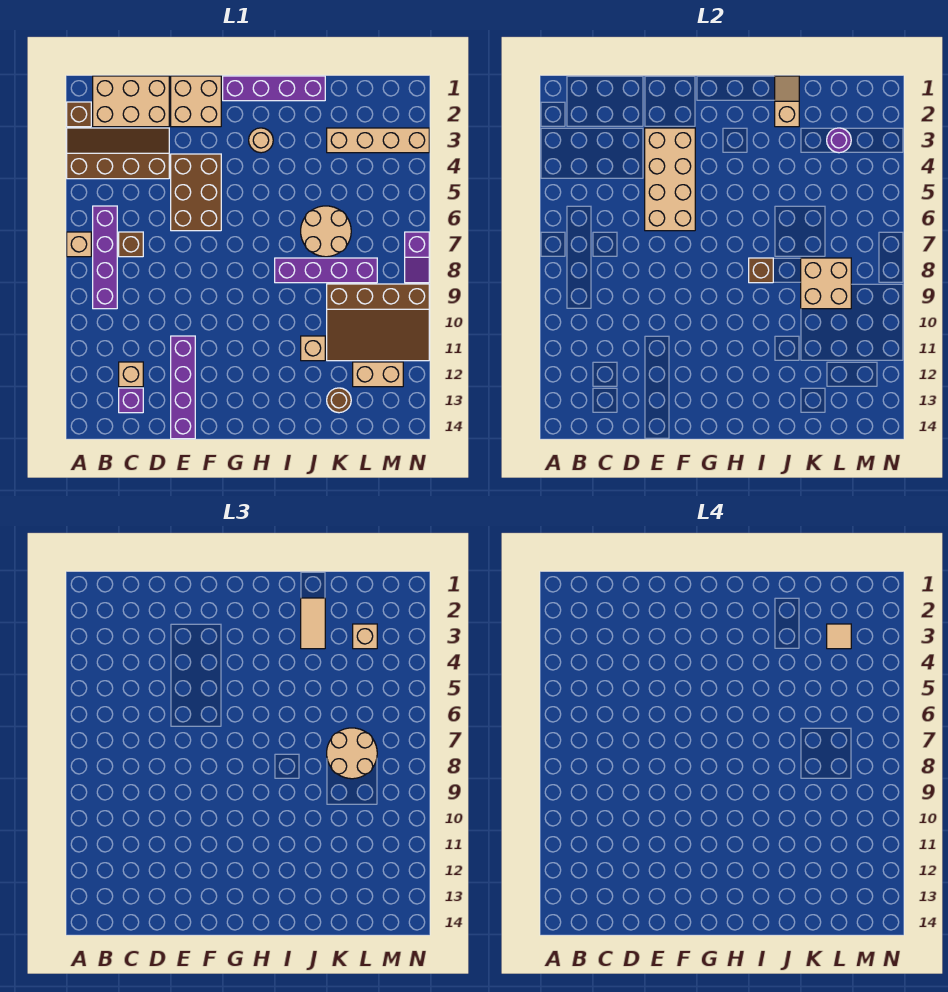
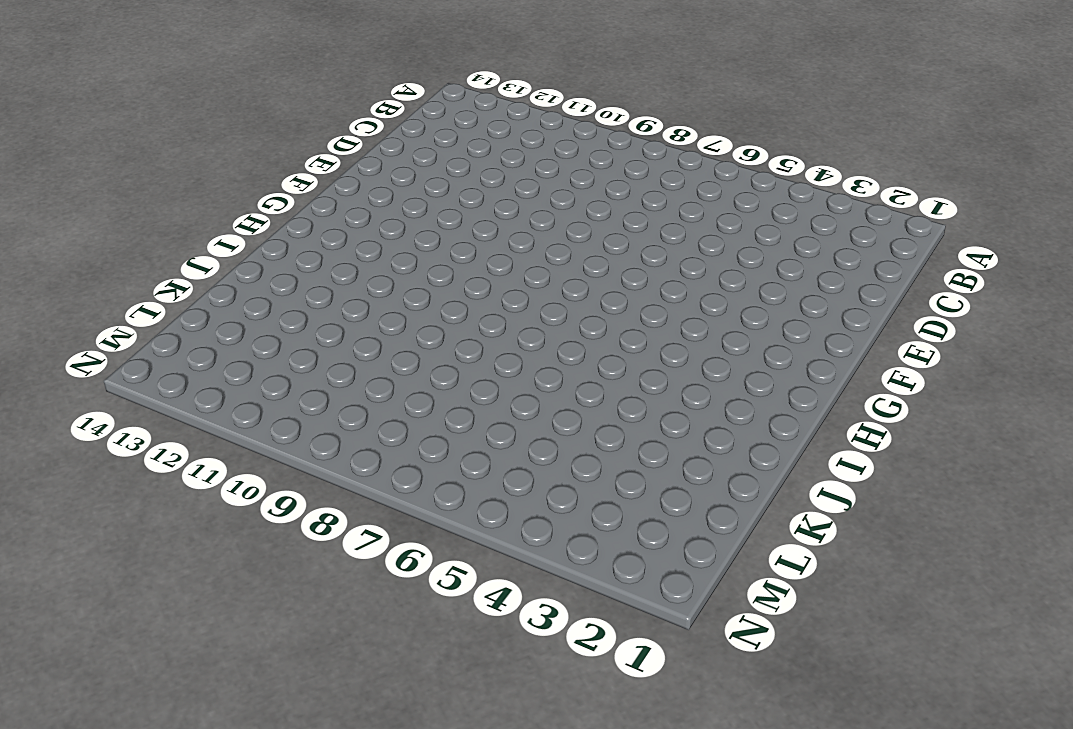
none -> brown brick A2 level 1
none -> brown slope A3:D4 level 1 top 4
none -> tan brick A7 level 1
none -> tan brick B1:D2 level 1

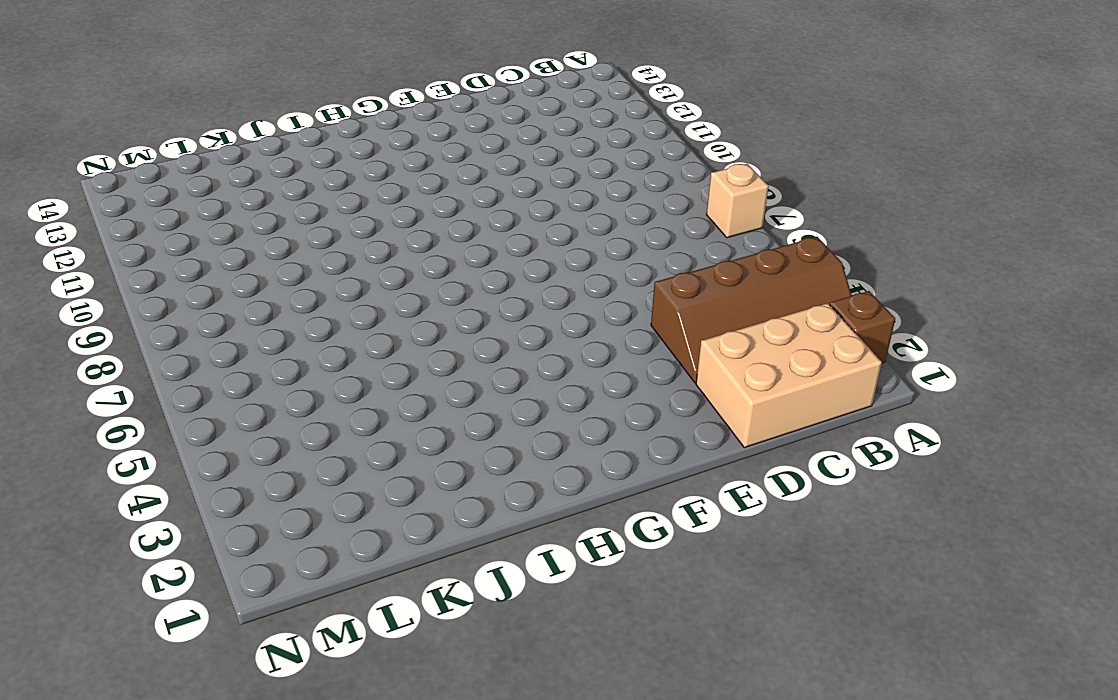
none -> purple brick B6:B9 level 1
none -> brown brick C7 level 1
none -> tan brick C12 level 1
none -> purple brick C13 level 1

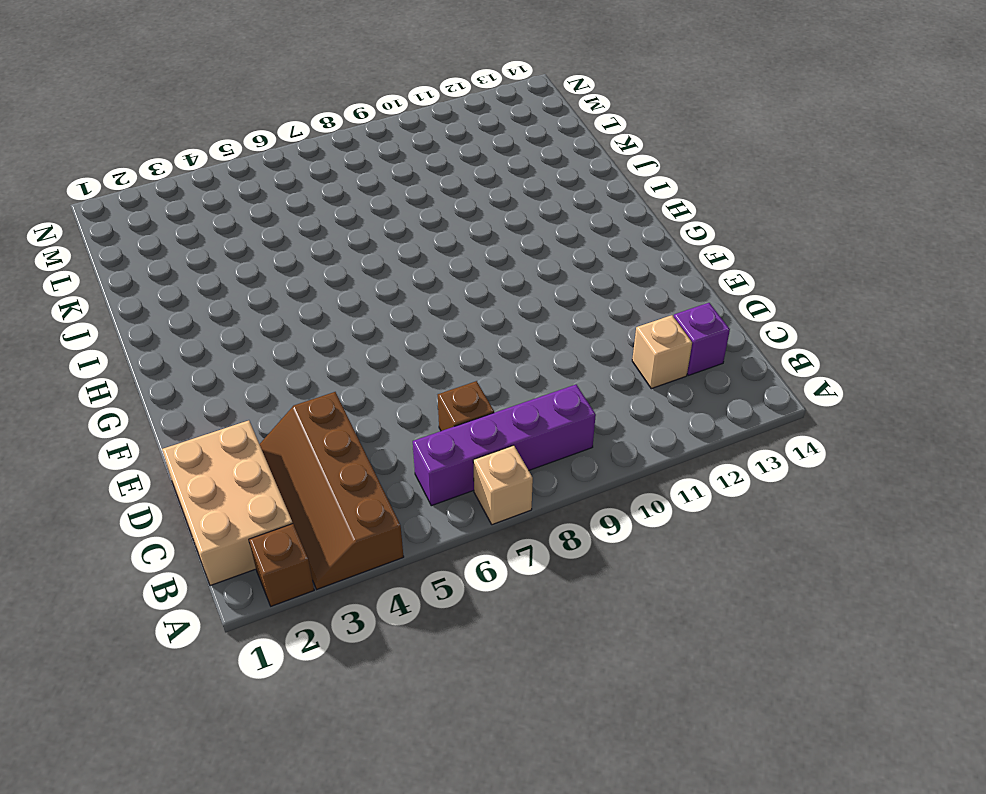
none -> tan brick E1:F2 level 1
none -> brown brick E4:F6 level 1
none -> purple brick E11:E14 level 1
none -> purple brick G1:J1 level 1

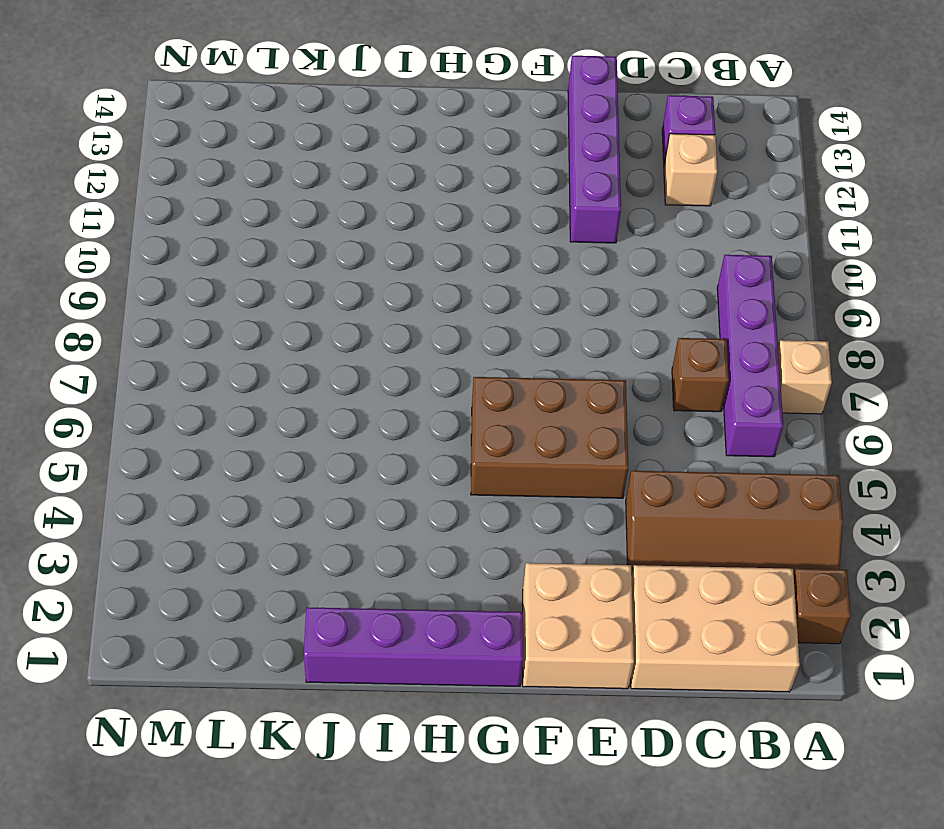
brown brick E5:G6 level 1 -> brown brick E4:F6 level 1
none -> tan round brick H3 level 1
none -> purple brick I8:L8 level 1
none -> tan round brick J6:K7 level 1
none -> tan brick J11 level 1

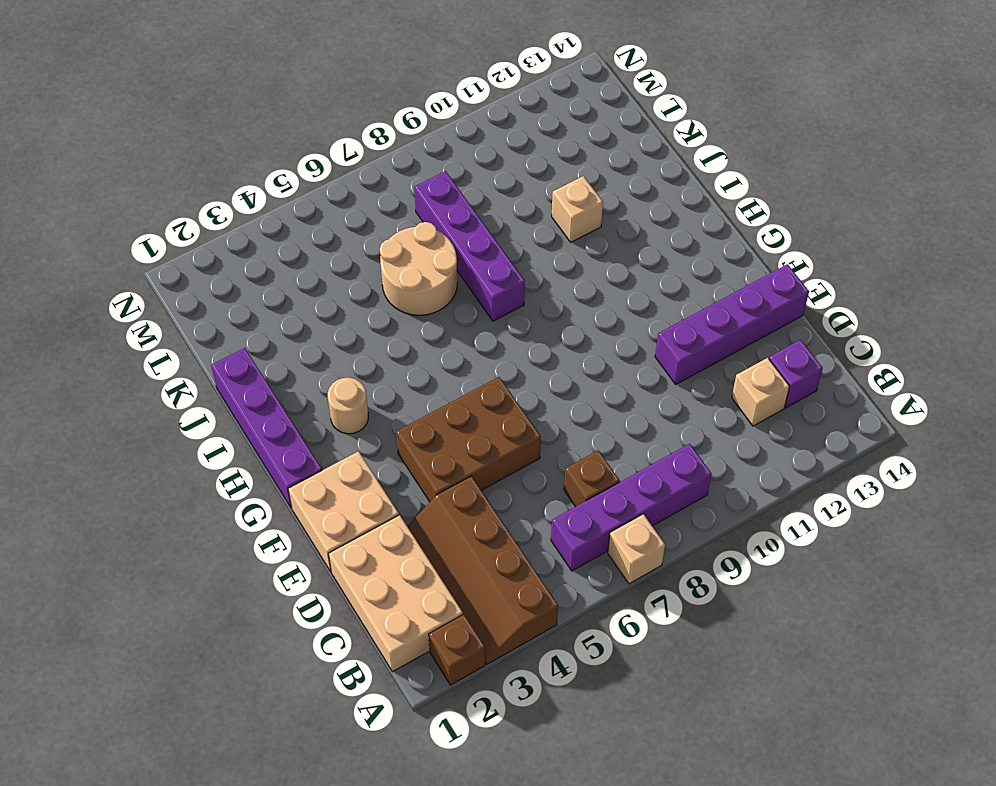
none -> tan brick K3:N3 level 1
none -> brown slope K9:N11 level 1 top 9
none -> brown round brick K13 level 1
none -> tan brick L12:M12 level 1

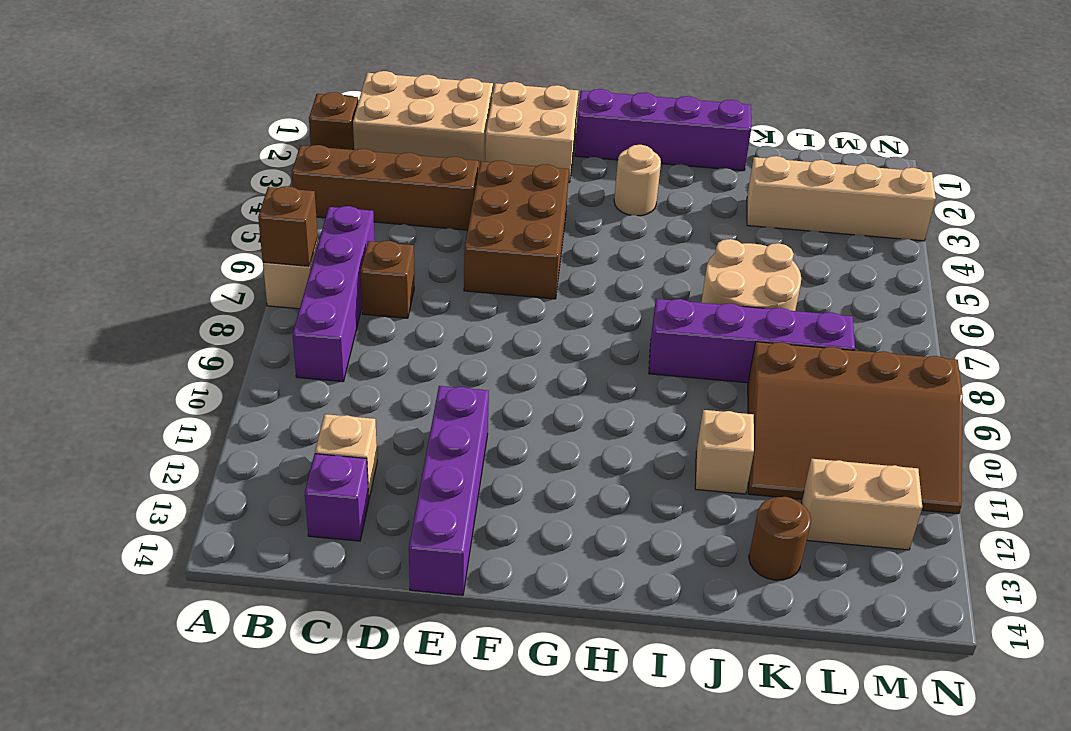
brown brick A7 level 2 -> brown brick I8 level 2
none -> purple slope N7:N8 level 1 top 7
none -> tan brick E3:F6 level 2
none -> tan slope J1:J2 level 2 top 2
none -> tan brick K8:L9 level 2

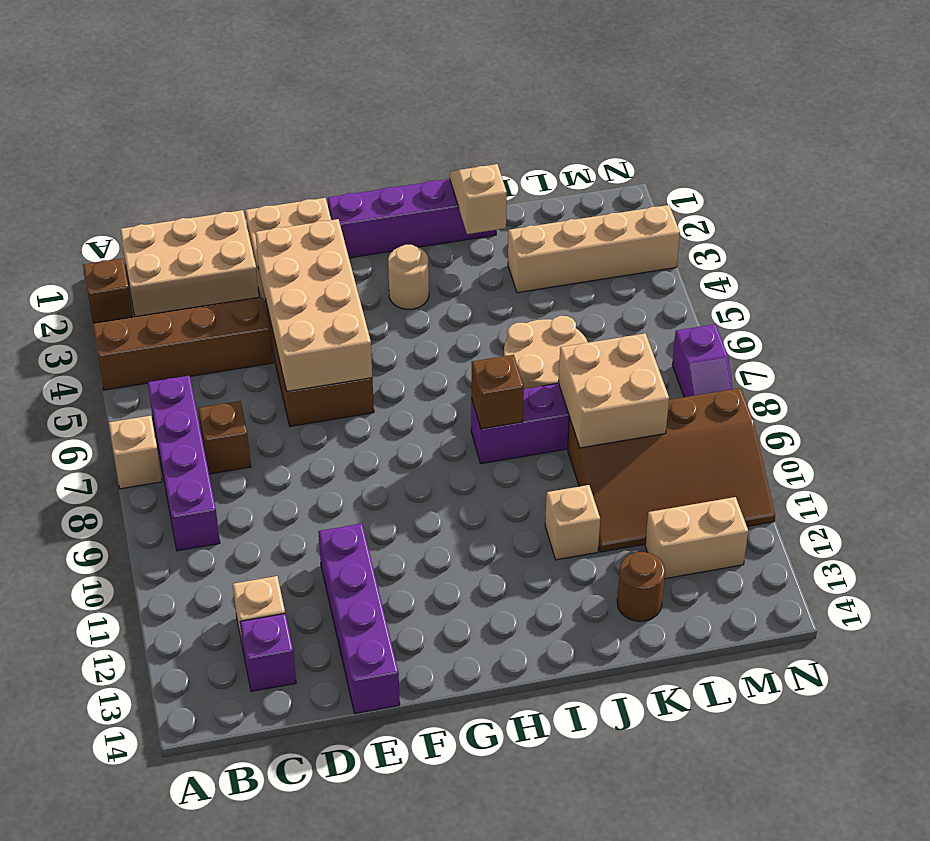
none -> purple round brick L3 level 2
none -> tan tile J2:J3 level 3
none -> tan round brick K7:L8 level 3
none -> tan brick L3 level 3

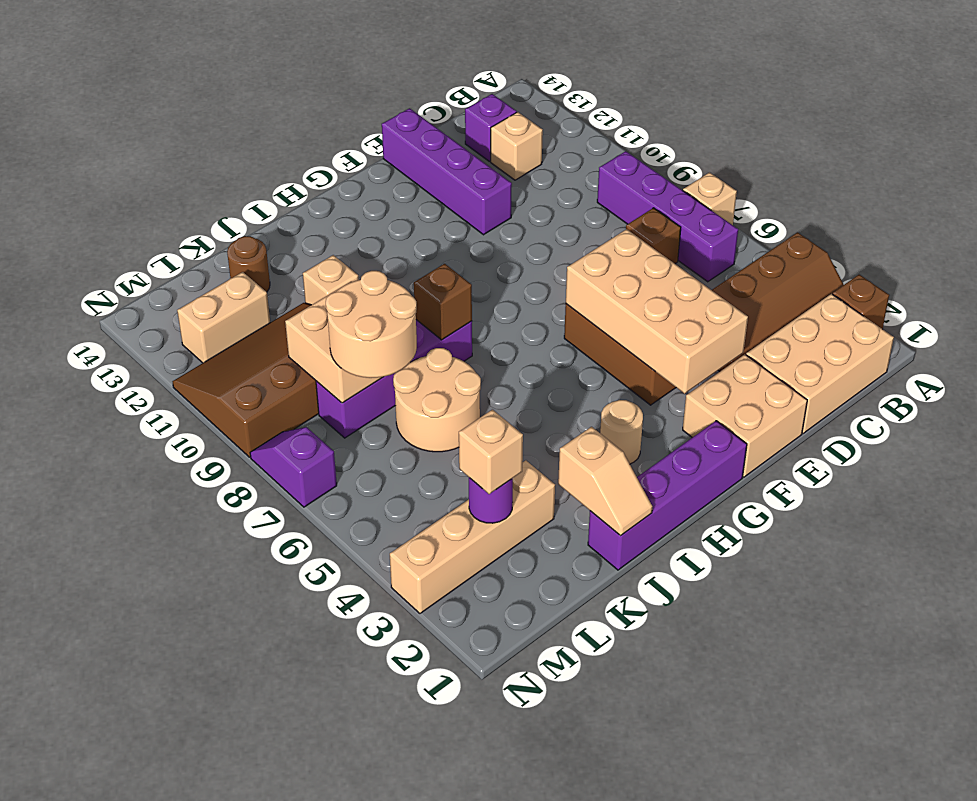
none -> tan tile J2:J3 level 3
none -> tan tile L3 level 4

